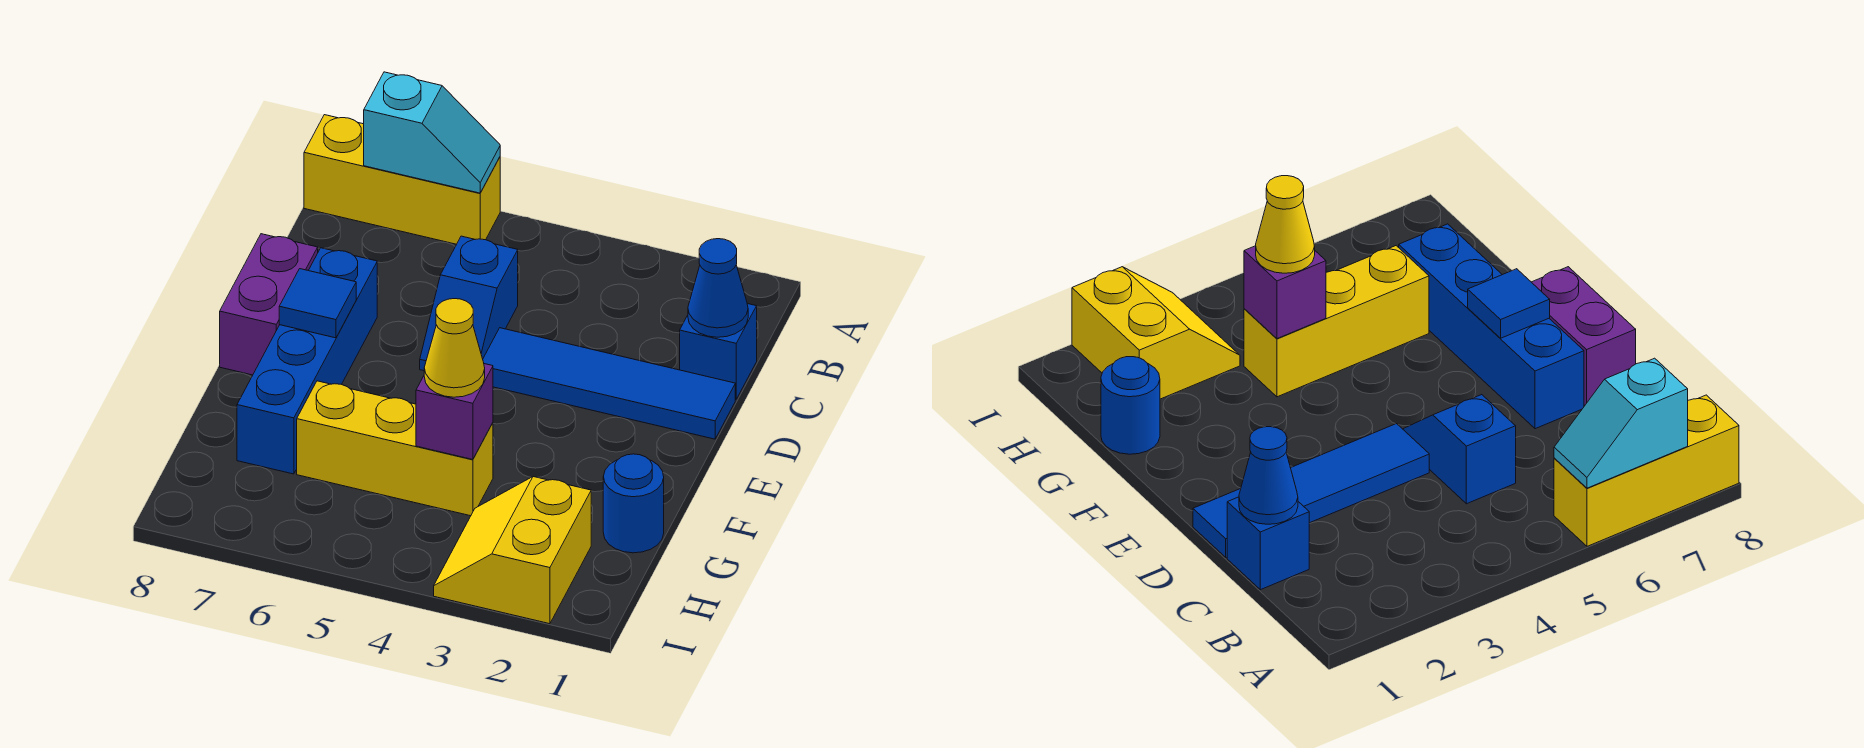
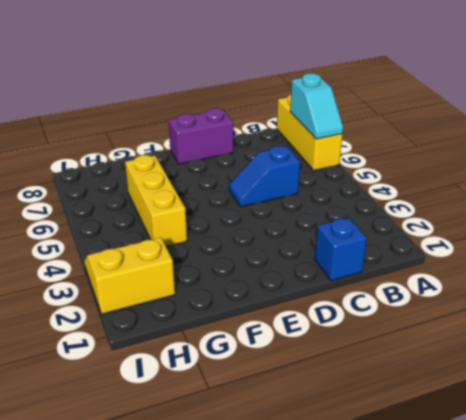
none -> blue tile D1:D4 level 1
none -> blue brick D7:G7 level 1
none -> blue round brick G1 level 1

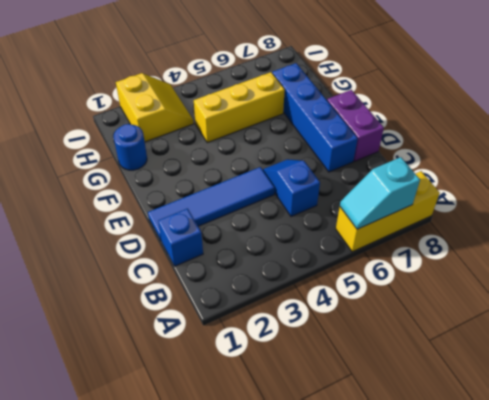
none -> blue cone C1 level 2
none -> blue tile E7 level 2
none -> purple brick G4 level 2

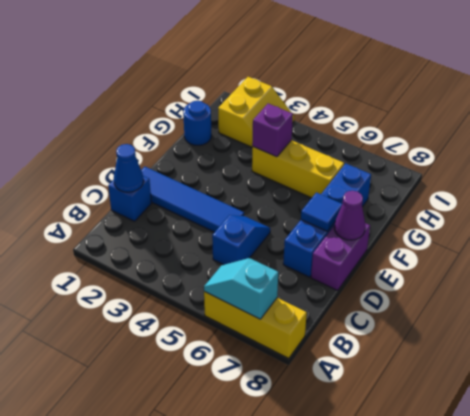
purple cone E8 level 2 -> none
none -> yellow cone G4 level 3

